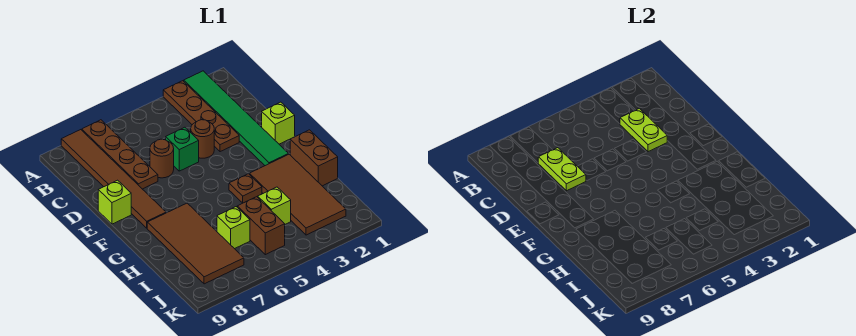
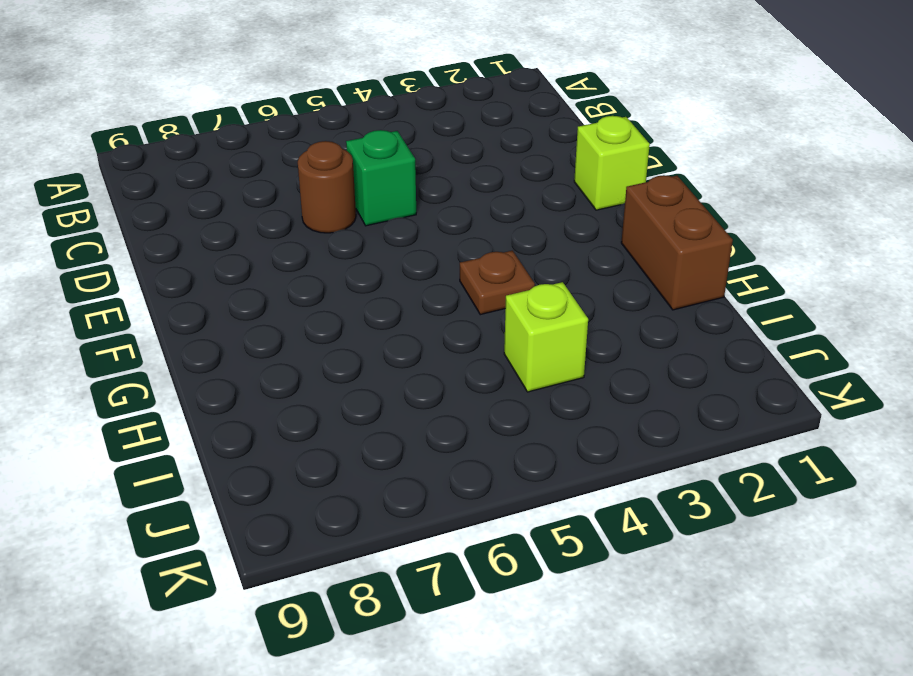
none -> green tile A2:F2 level 1
none -> brown plate A3:D3 level 1
none -> brown plate A7:D7 level 1

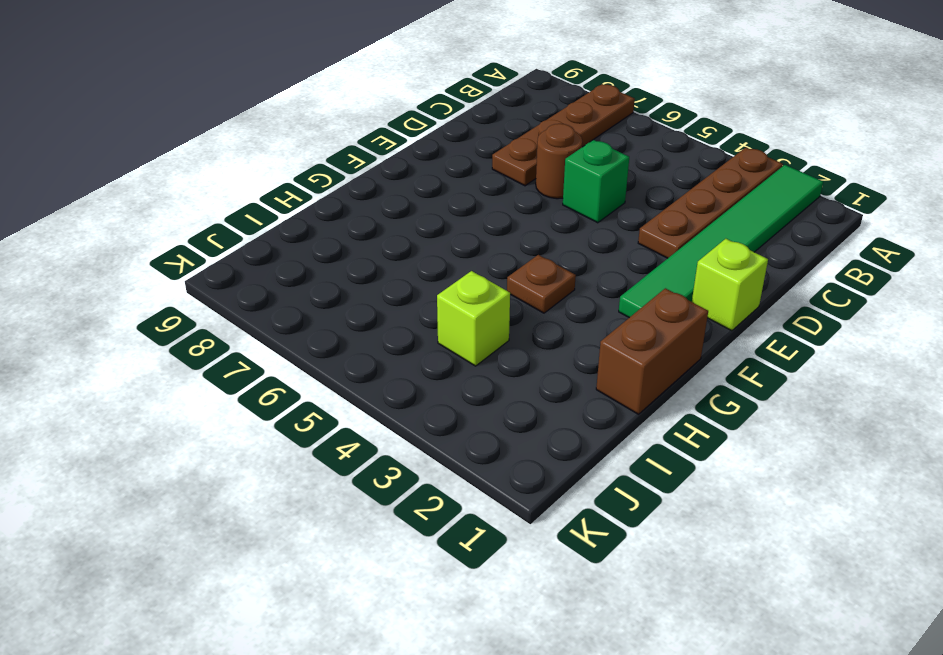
none -> brown tile A8:F8 level 1
none -> brown round brick D4 level 1
none -> lime brick E9 level 1

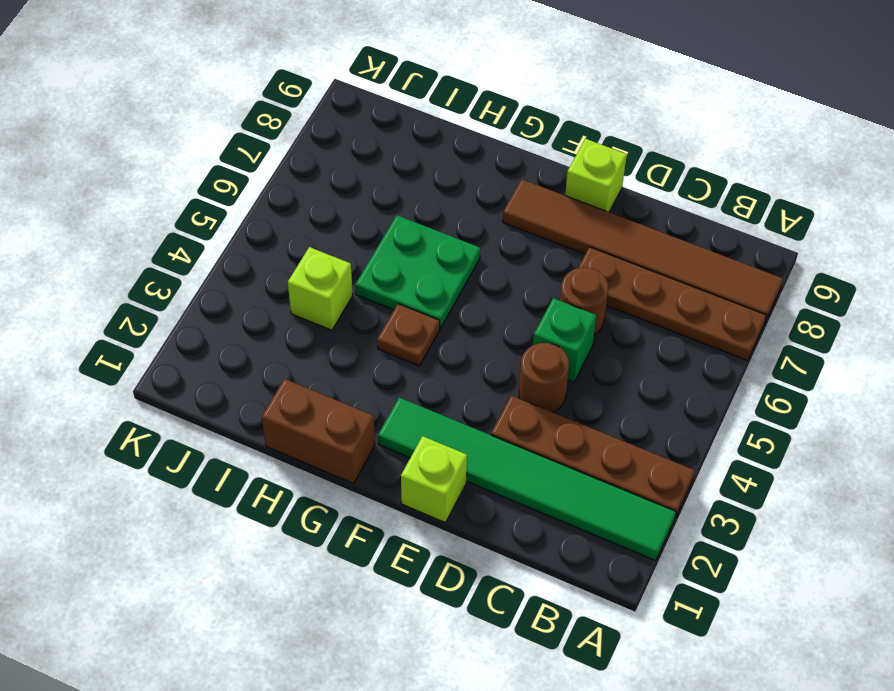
green plate G5:H6 level 1 -> none
none -> brown tile G2:J3 level 1
none -> brown tile G7:J8 level 1
none -> brown brick I5:J5 level 1

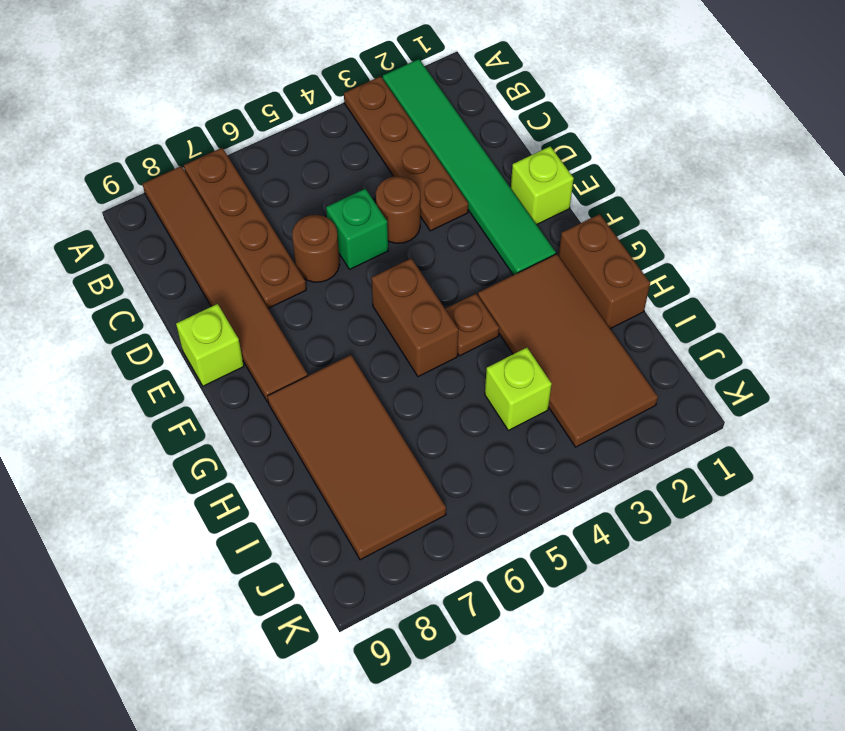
brown brick F5:G5 level 1 -> brown brick I5:J5 level 1
none -> lime brick I6 level 1
none -> lime plate C3:D3 level 2
none -> lime plate C7:D7 level 2

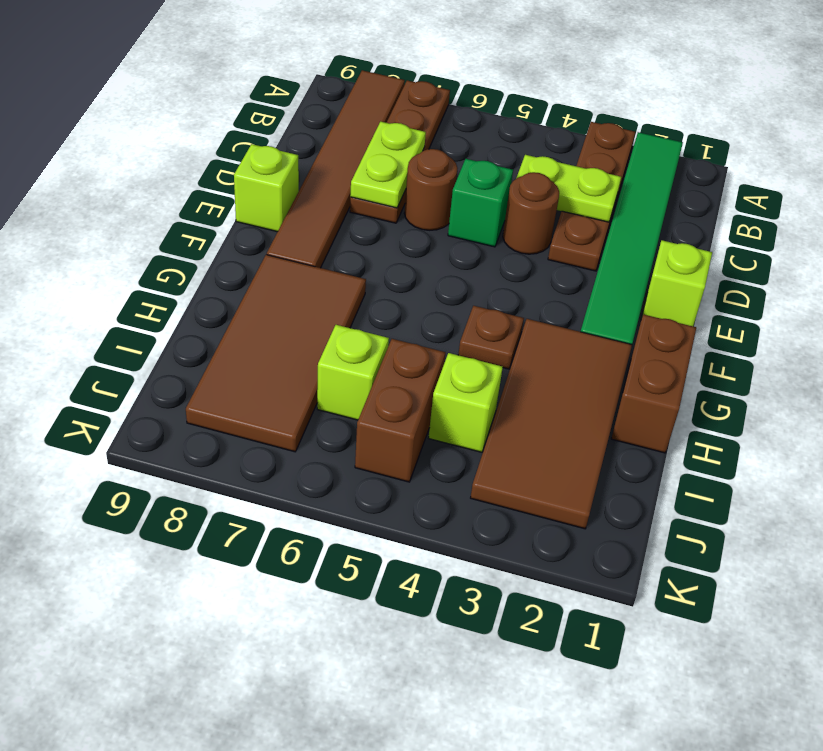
lime plate C3:C4 level 2 -> lime plate C3:D3 level 2

